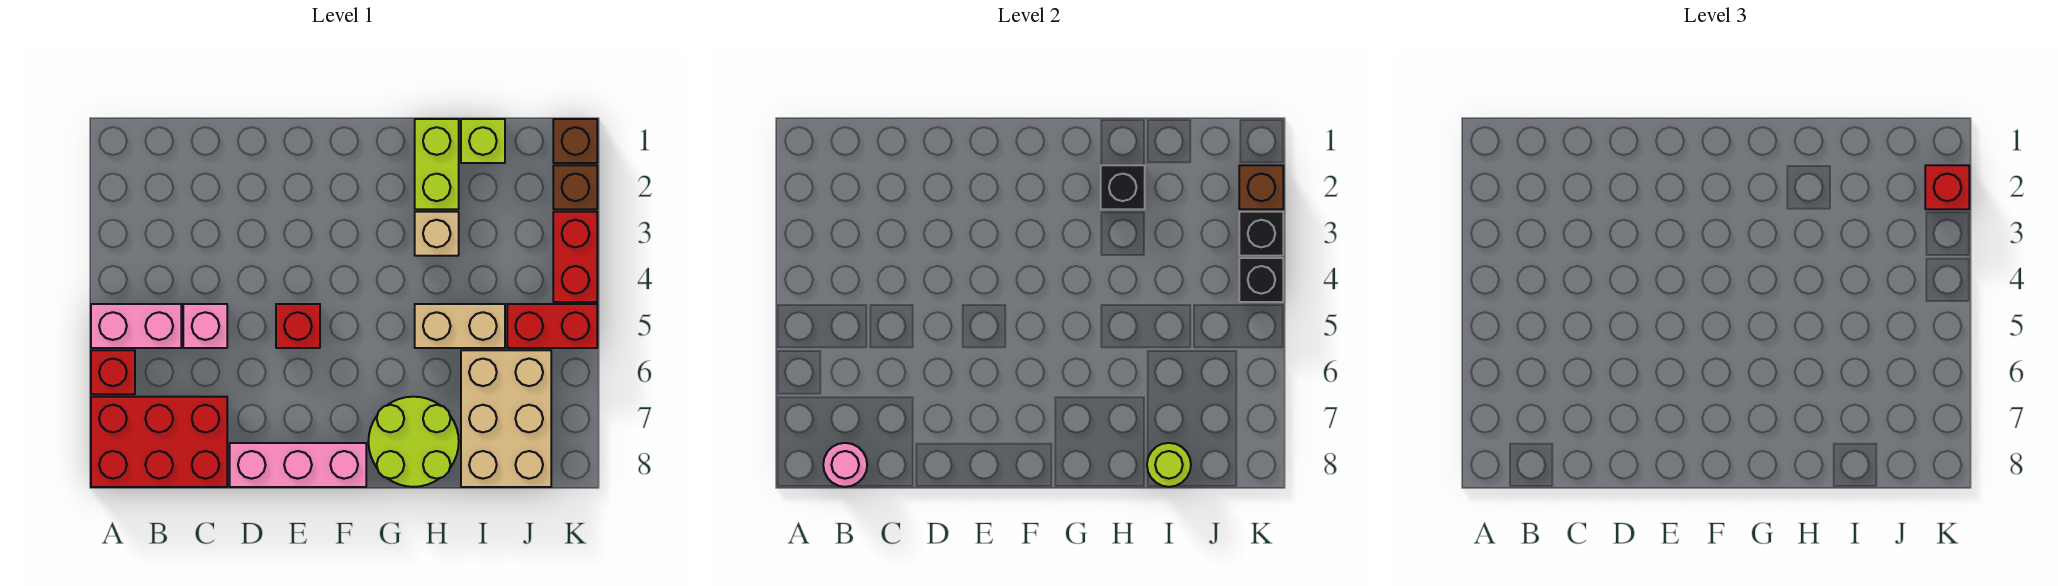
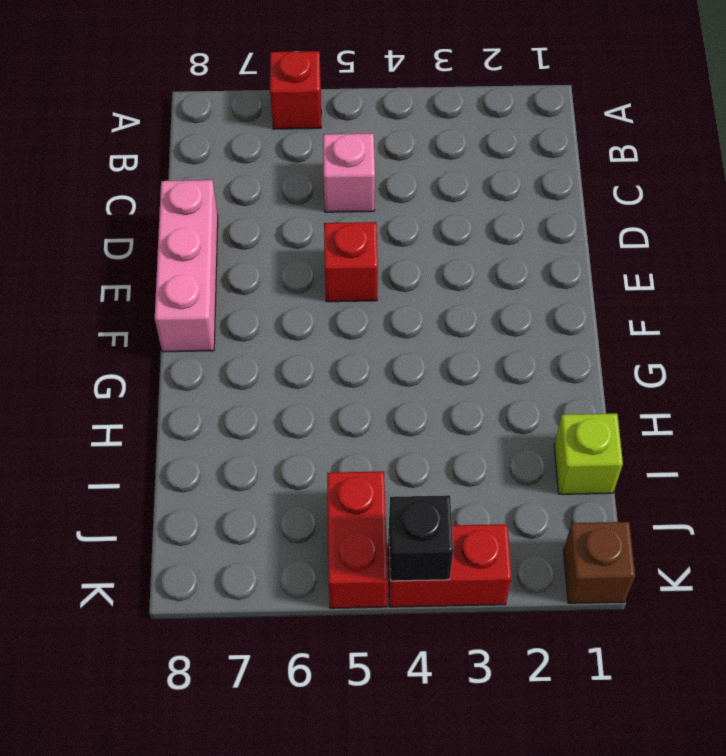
none -> pink brick A5:B5 level 1
none -> red brick A7:C8 level 1
none -> lime round brick G7:H8 level 1

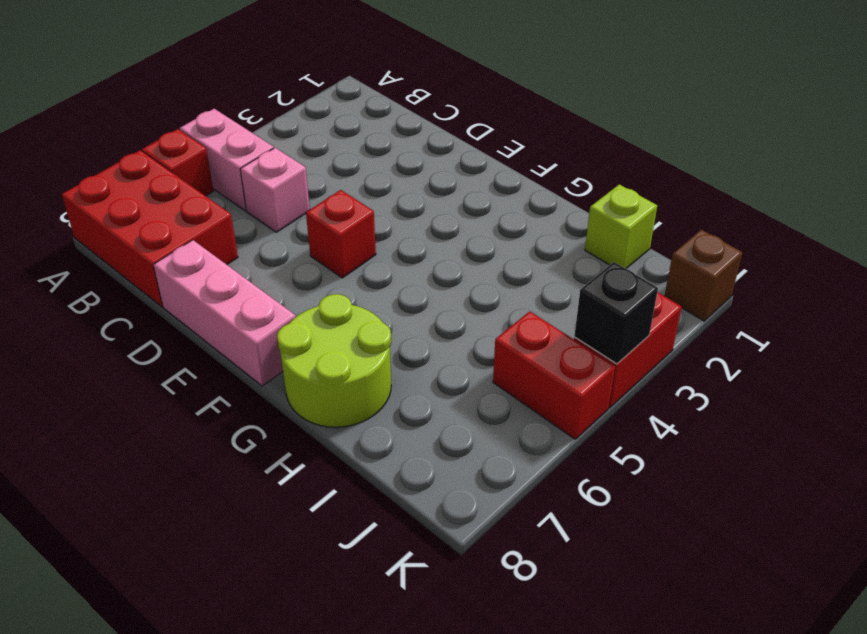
none -> lime brick H1:H2 level 1
none -> tan brick H3 level 1
none -> tan brick H5:I5 level 1

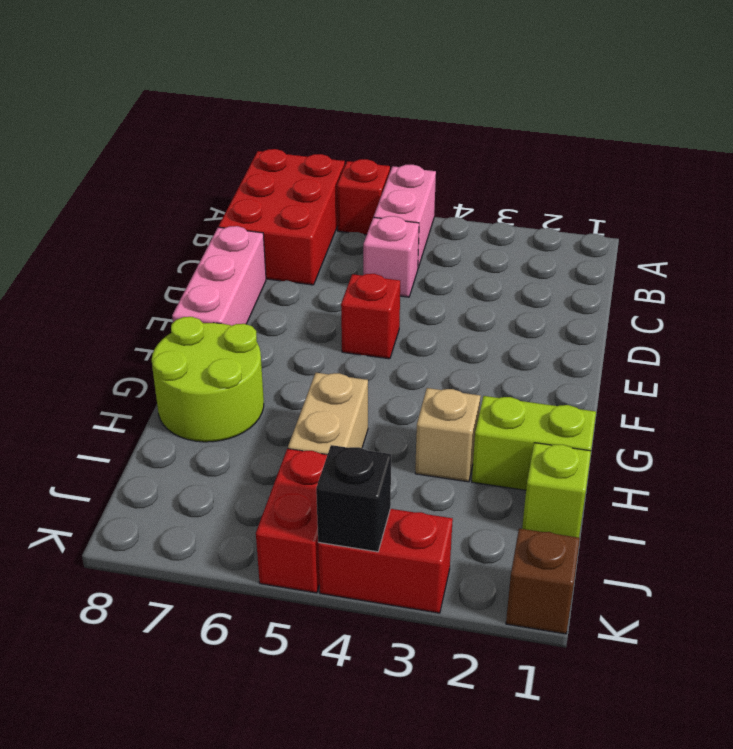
none -> tan brick I6:J8 level 1
none -> brown brick K2 level 1
none -> pink round brick B8 level 2

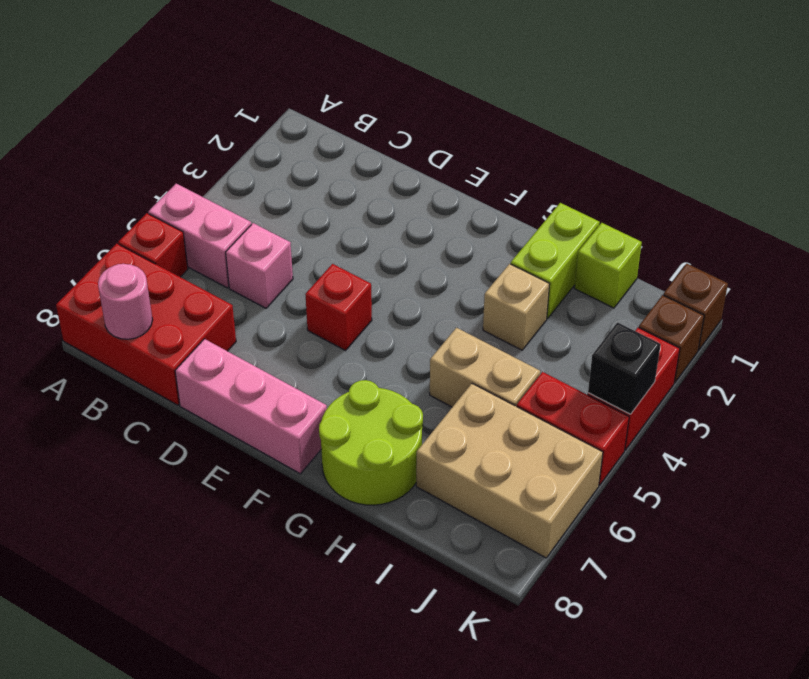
tan brick I6:K7 level 1 -> tan brick I6:J8 level 1
none -> black brick H2 level 2
none -> lime round brick I8 level 2
none -> brown brick K2 level 2

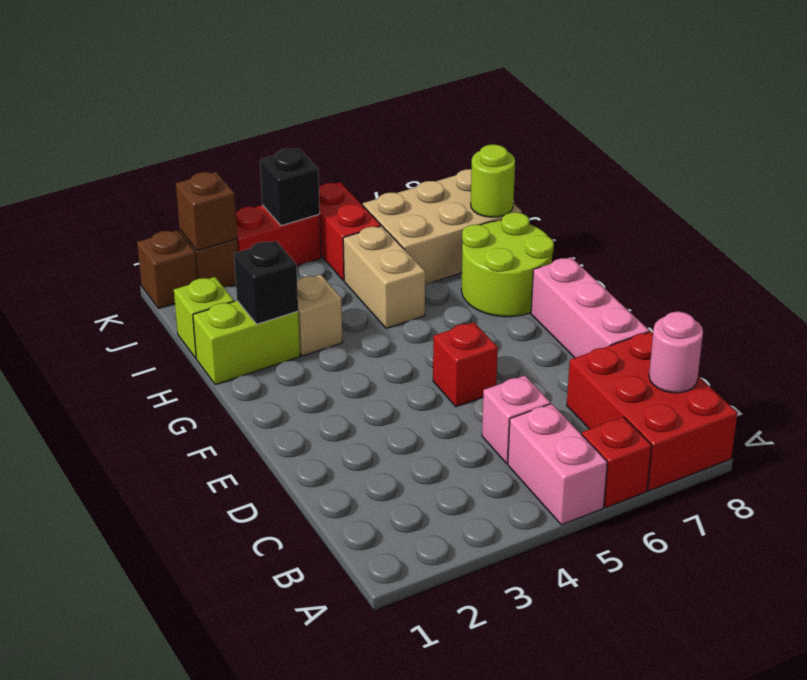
none -> black brick K3 level 2
none -> red brick K2 level 3

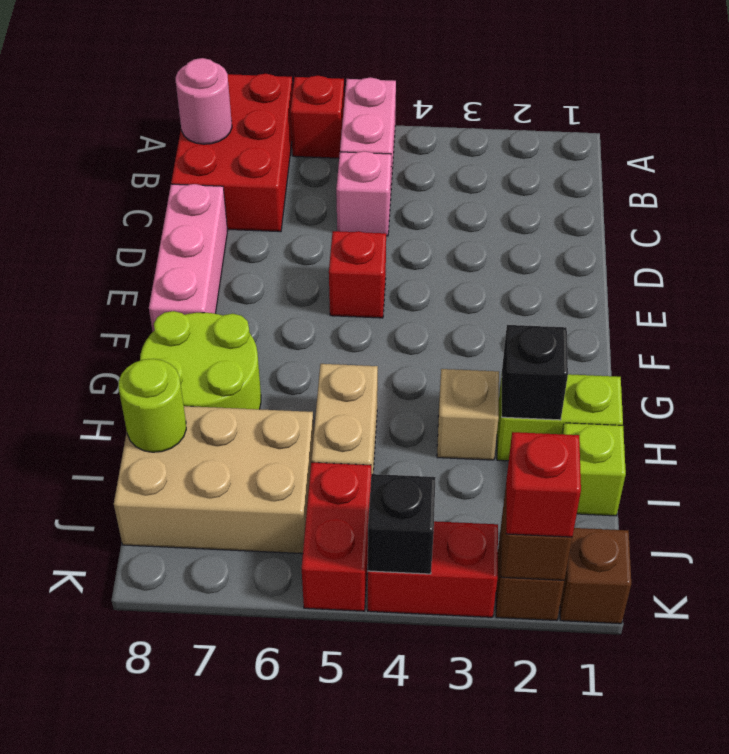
none -> black brick K3 level 2

